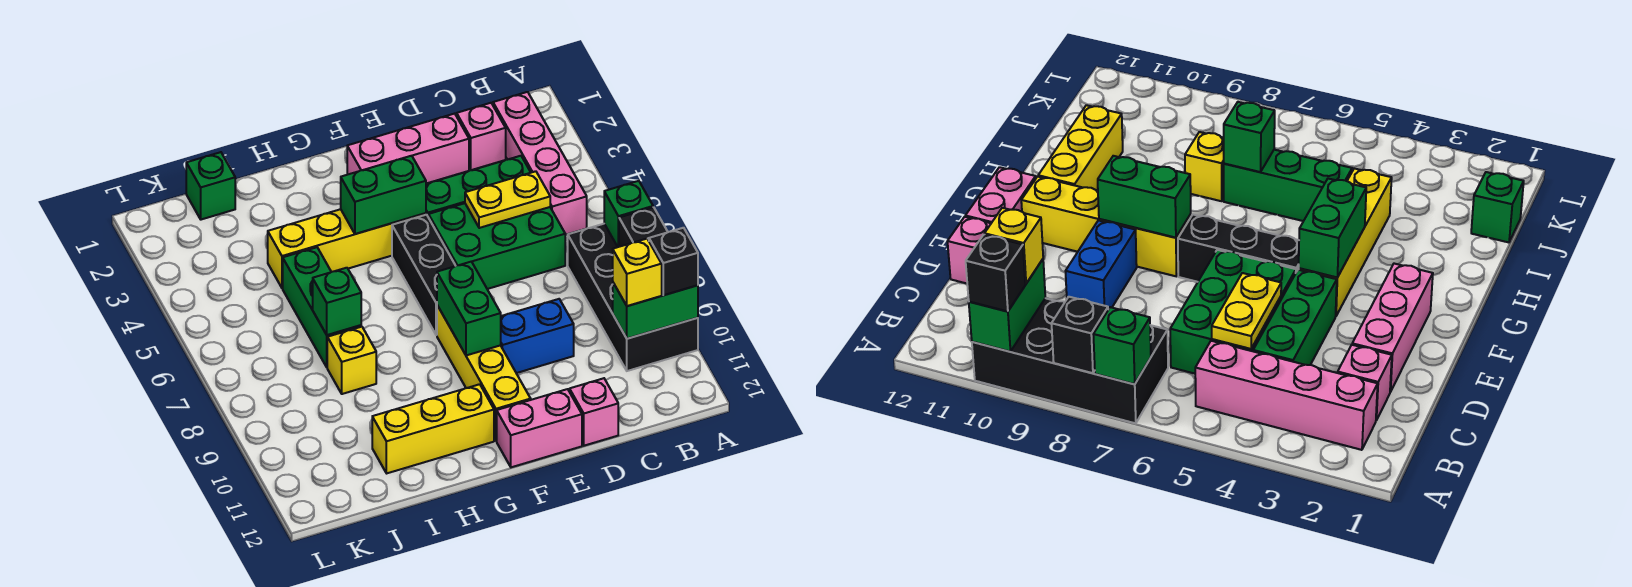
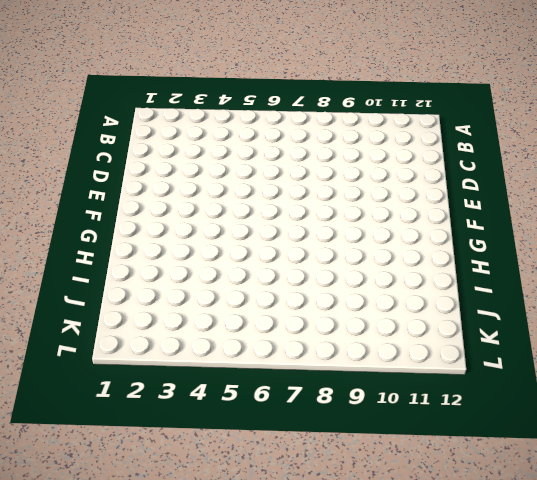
none -> black brick A7:B10 level 1
none -> pink brick B2:B5 level 1
none -> pink brick C2 level 1

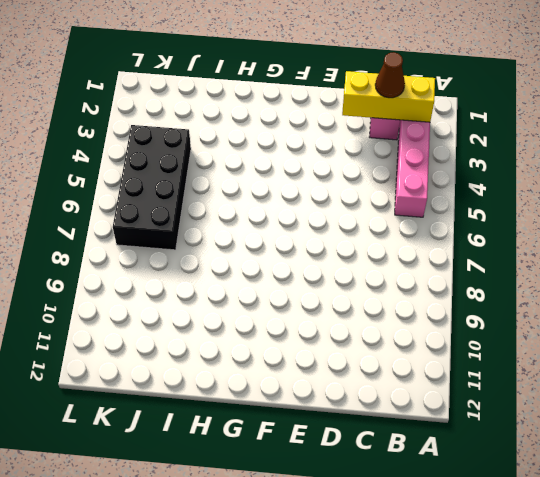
yellow brick B2:D2 level 2 -> yellow brick G11:I11 level 1
brown cone C2 level 3 -> none
black brick J4:K7 level 1 -> black brick A7:B10 level 1
none -> green brick C4:E4 level 1
none -> green brick C5:E6 level 1
none -> pink brick D2:F2 level 1

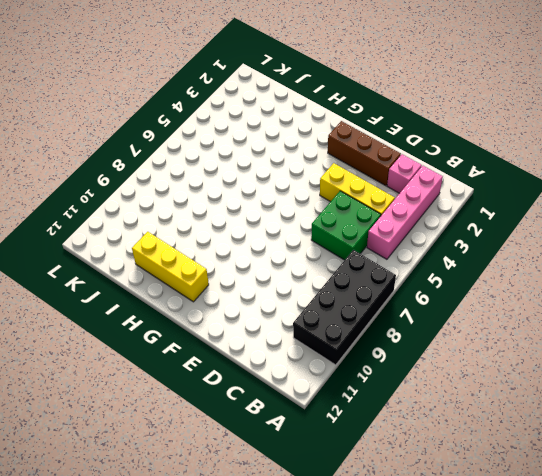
yellow brick C4:E4 level 1 -> green brick C4:E4 level 1
green brick C5:D6 level 1 -> green brick C5:E6 level 1
brown brick D2:F2 level 1 -> pink brick D2:F2 level 1
none -> blue brick D9:E9 level 1
none -> pink brick D12 level 1
none -> pink brick E12:F12 level 1

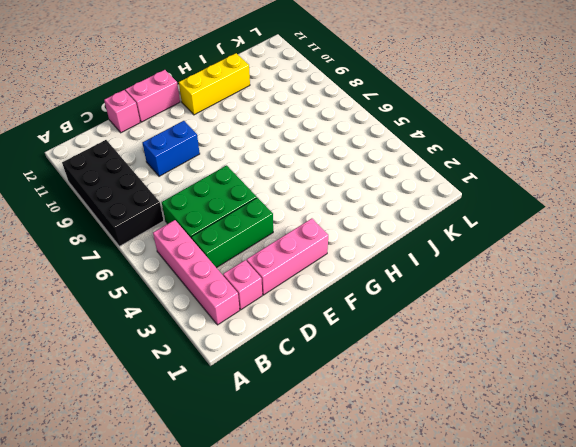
none -> yellow brick F4:I4 level 1
none -> black brick F5:F7 level 1
none -> yellow brick F8:F11 level 1

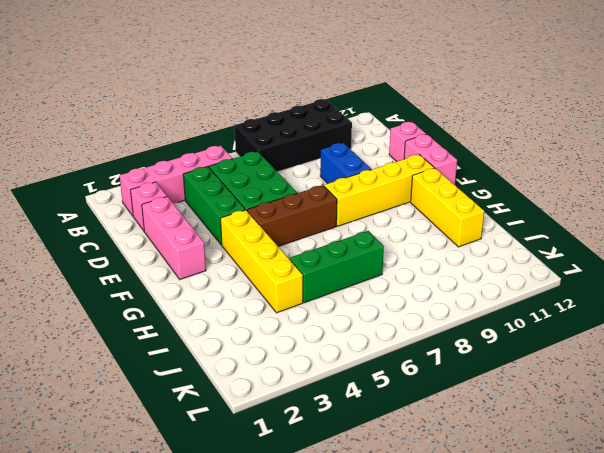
brown brick F5:F7 level 1 -> black brick F5:F7 level 1
none -> yellow brick I8 level 1
none -> green brick J1 level 1
none -> green brick A7 level 2

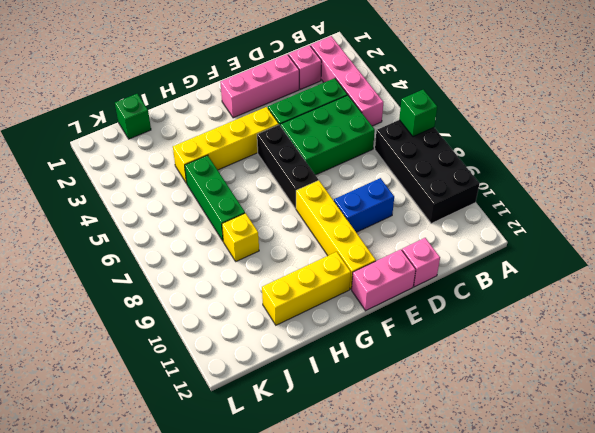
none -> black brick A8 level 2
none -> green brick A10:B10 level 2
none -> yellow plate C5:D5 level 2

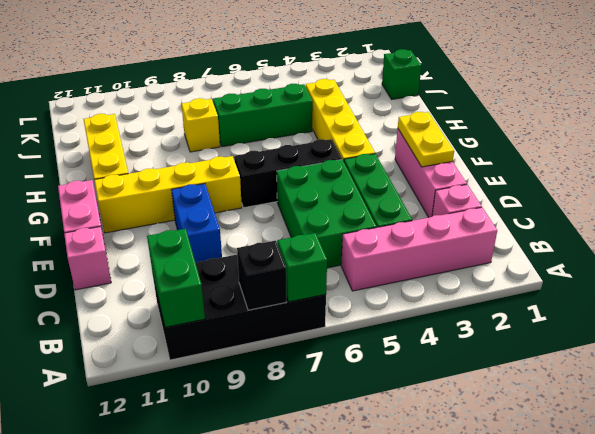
yellow plate E2:F2 level 2 -> yellow plate C5:D5 level 2
none -> green brick F4:G4 level 2
none -> green brick F8:F9 level 2
none -> green brick I7 level 2

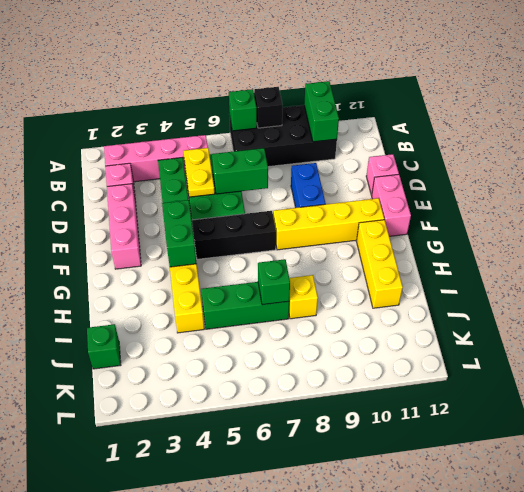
green brick D6:D7 level 2 -> green brick F8:F9 level 2
none -> black brick A10 level 3
none -> yellow brick B10 level 3

